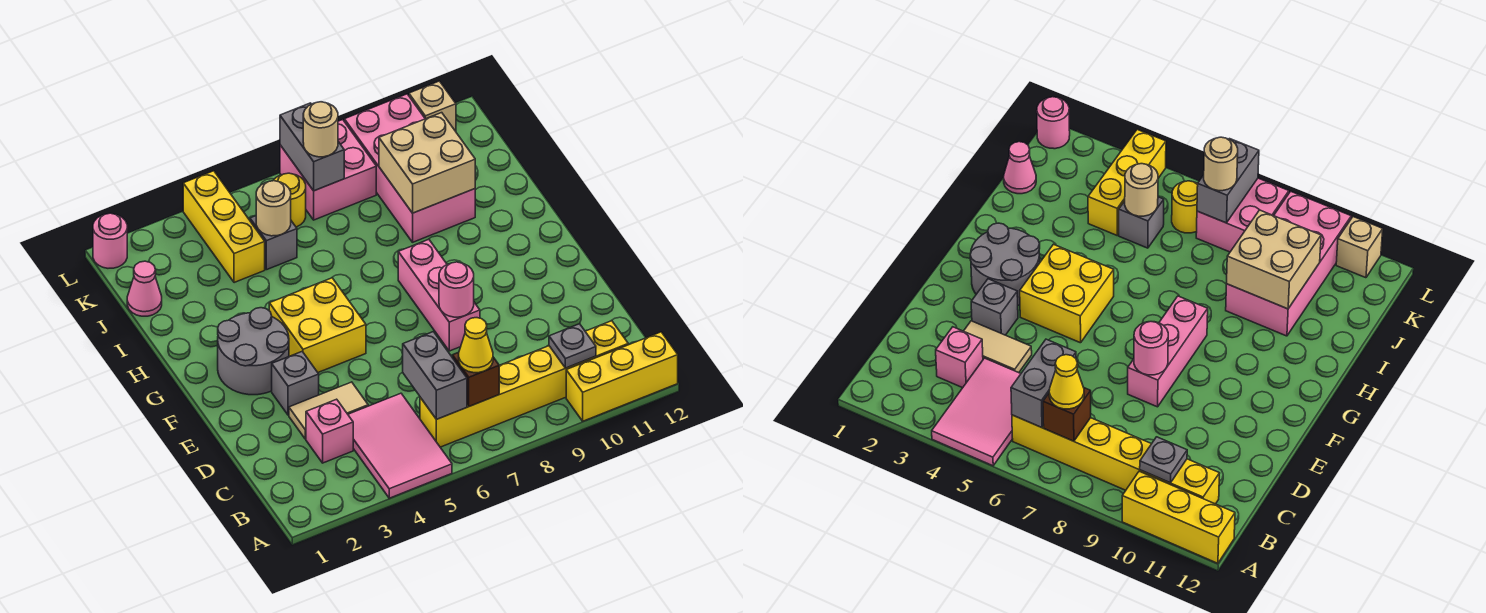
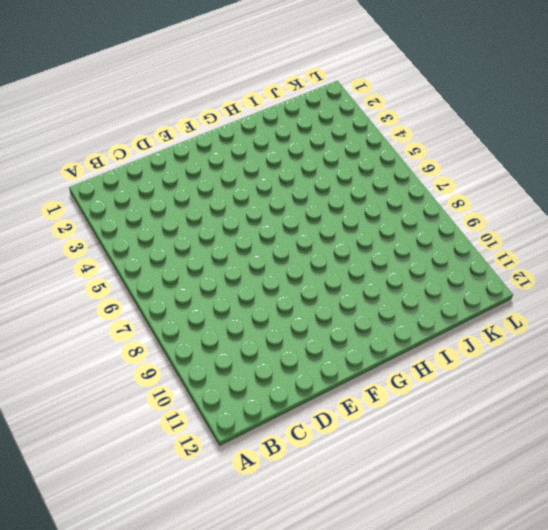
none -> pink tile A4:C5 level 1
none -> yellow brick A10:A12 level 1
none -> yellow brick B6:B11 level 1

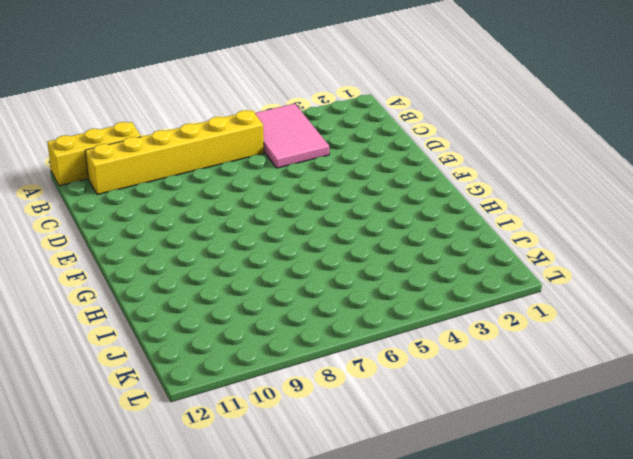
none -> pink brick C3 level 1
none -> tan tile D3:D4 level 1
none -> grey brick E3 level 1

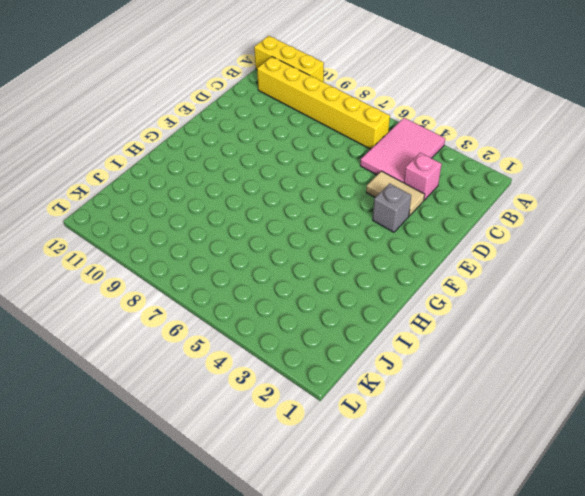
none -> pink brick E8:G8 level 1
none -> grey round brick F2:G3 level 1
none -> yellow brick F4:G5 level 1

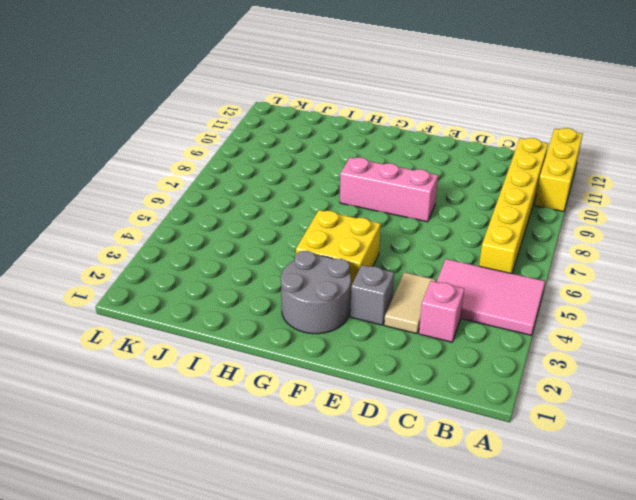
none -> pink brick I9:L10 level 1
none -> pink cone J1 level 1
none -> yellow brick J4:L4 level 1

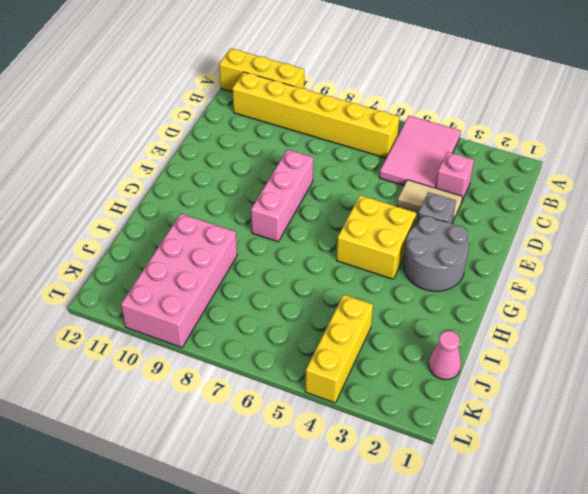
none -> grey brick J5 level 1
none -> yellow round brick K6 level 1
none -> pink brick K7:L8 level 1

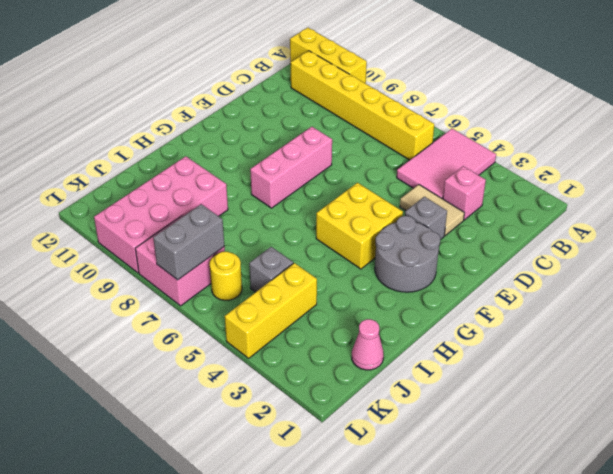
none -> pink round brick L1 level 1
none -> tan brick L11 level 1
none -> grey brick B6:C6 level 2

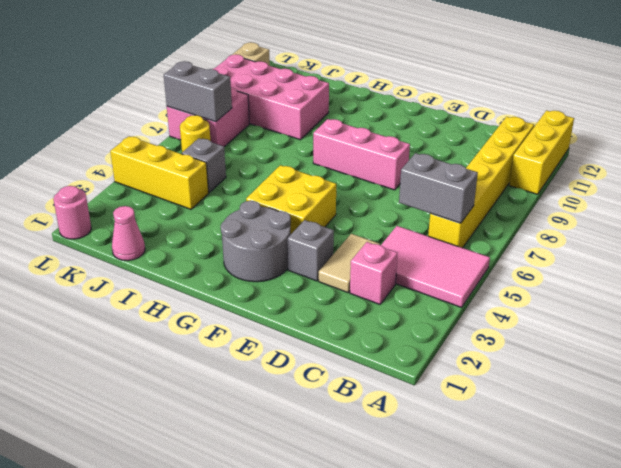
none -> brown brick B7 level 2
none -> grey plate B10 level 2
none -> pink round brick E8 level 2

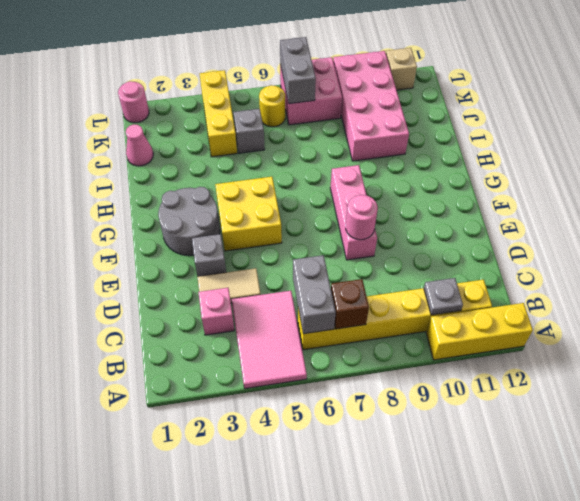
none -> tan brick I9:J10 level 2
none -> tan round brick J5 level 2
none -> yellow cone B7 level 3

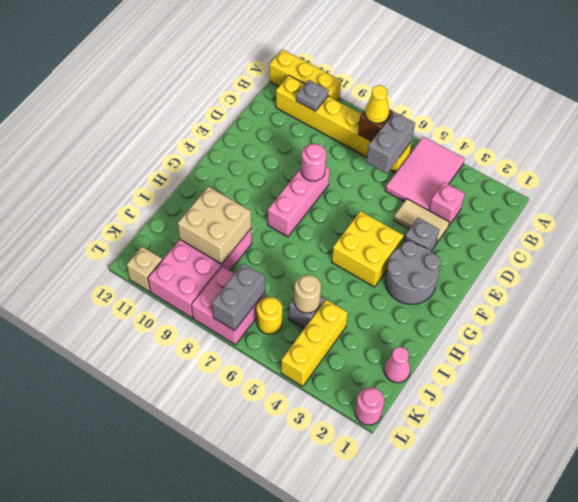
none -> tan round brick K7 level 3

